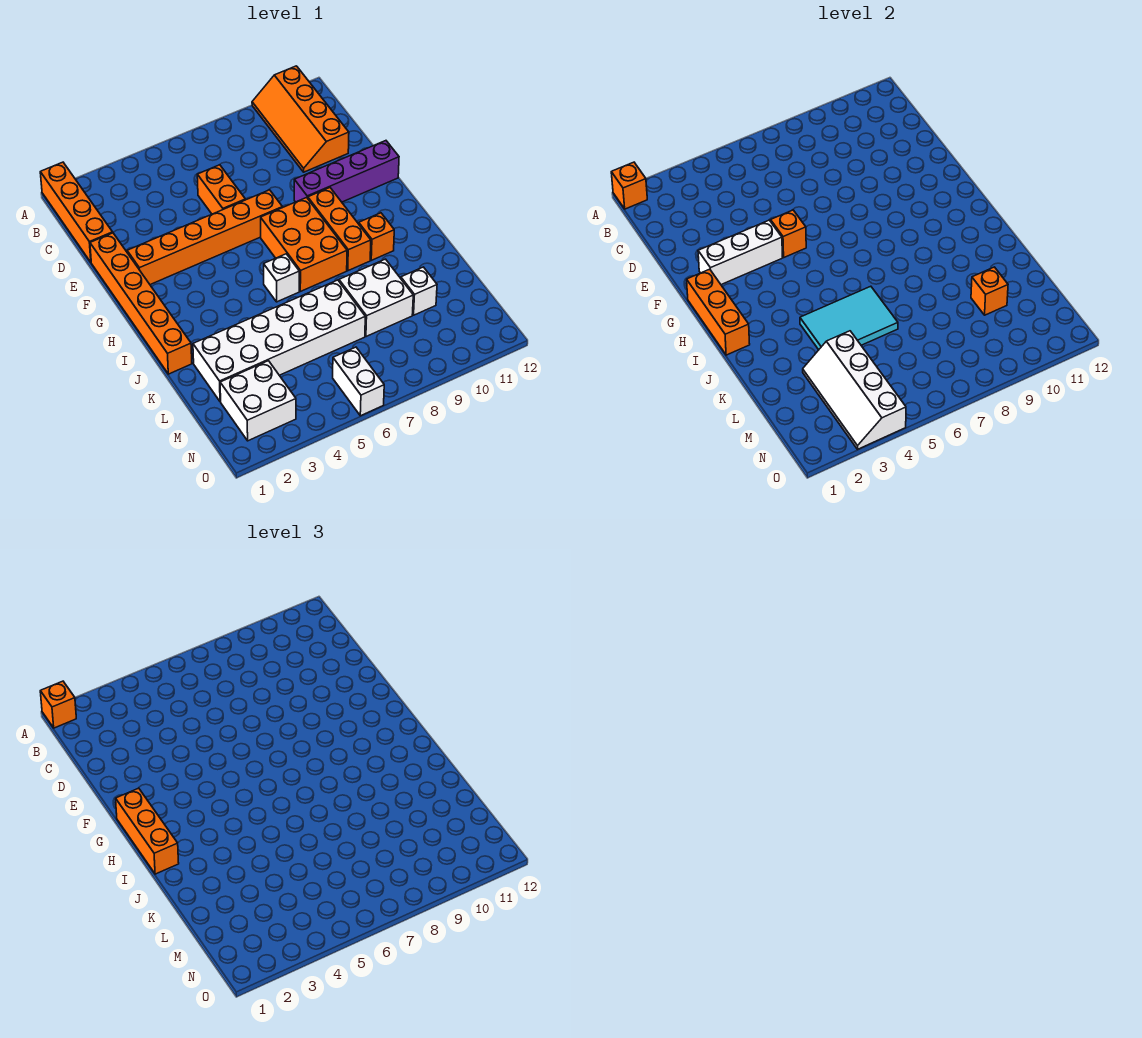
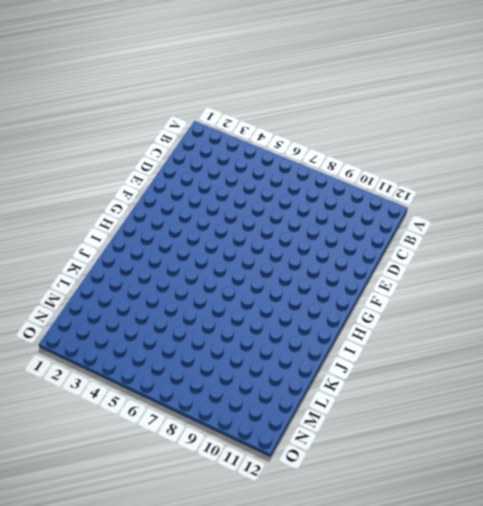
none -> orange brick A1:D1 level 1
none -> orange slope A10:D11 level 1 top 11
none -> orange brick D6:E6 level 1

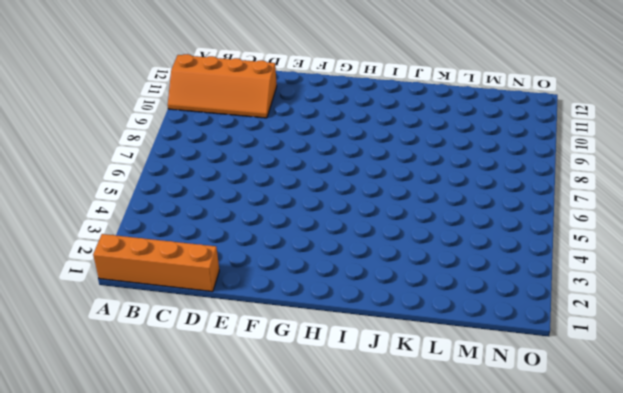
none -> orange brick D6:E6 level 1
none -> orange brick E1:J1 level 1
none -> orange brick F2:F7 level 1

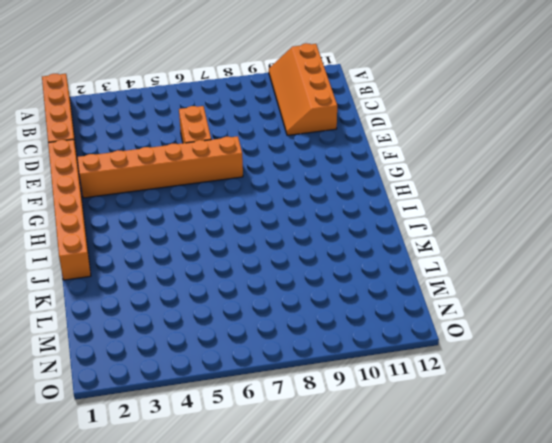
none -> purple brick F9:F12 level 1
none -> orange brick G7:I8 level 1
none -> orange brick G9:I9 level 1

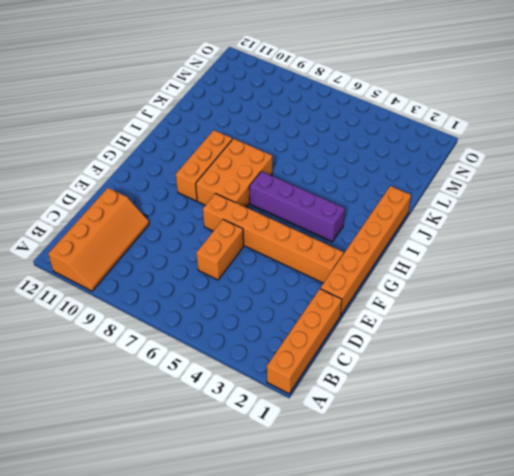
purple brick H3:H6 level 1 -> purple brick F9:F12 level 1
none -> white brick I6 level 1
none -> orange brick I10 level 1
none -> white brick K2:L7 level 1

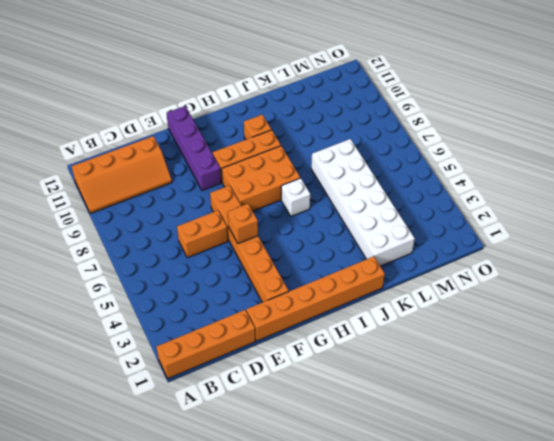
none -> white brick K8:L9 level 1
none -> white brick L10 level 1
none -> white brick M2:N3 level 1

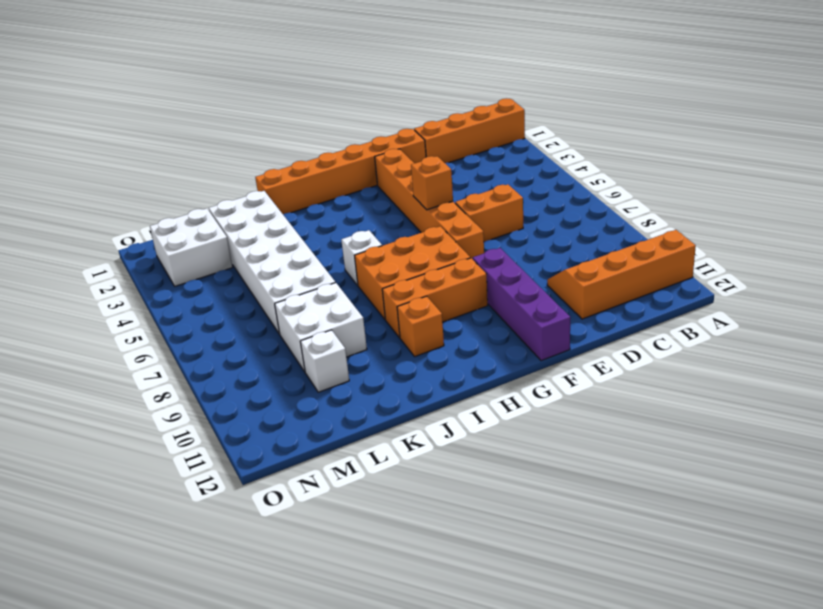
none -> white brick N6:O6 level 1
none -> orange brick A1 level 2
none -> white brick F2:F4 level 2

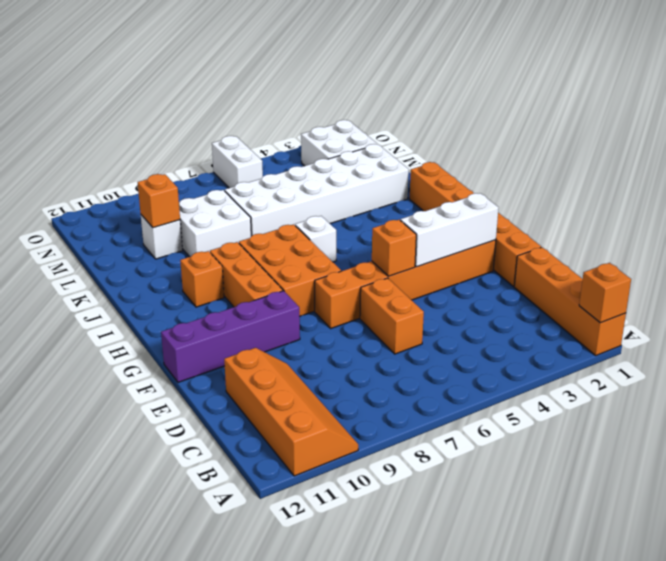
none -> orange brick G1:I1 level 2
none -> cyan tile J4:K6 level 2
none -> white slope L3:O4 level 2 top 4

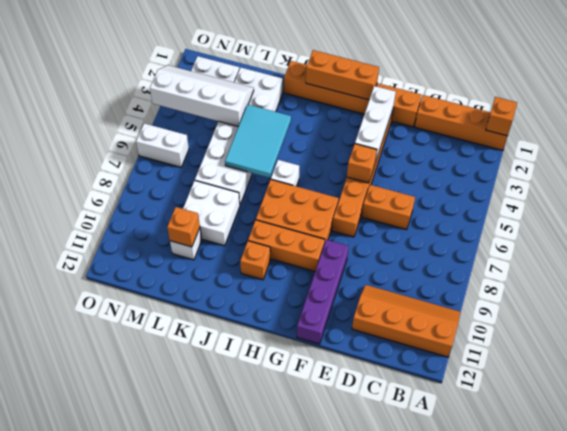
none -> orange brick A1 level 3
none -> orange brick G1:I1 level 3

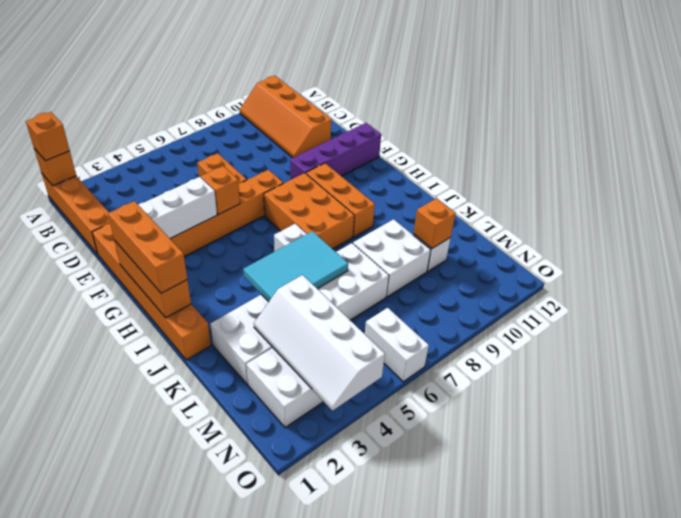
none -> orange brick I10 level 1

